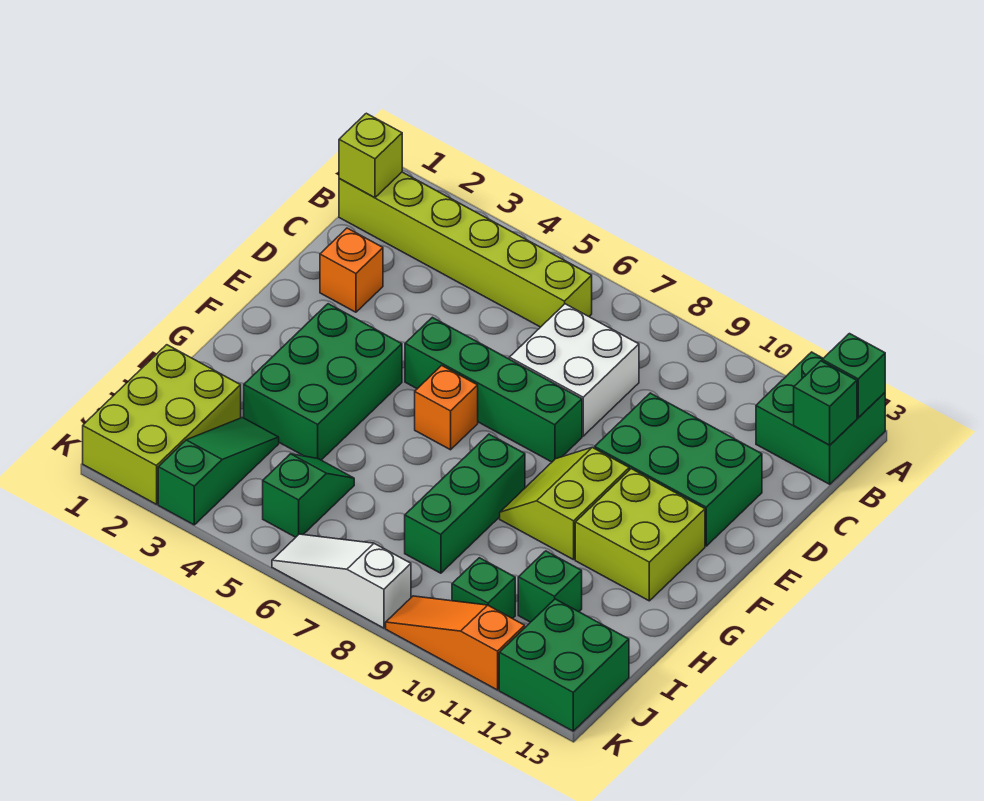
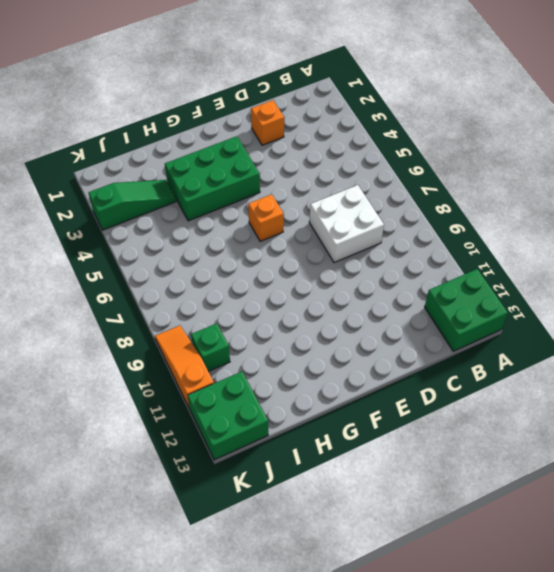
none -> lime brick B1:B6 level 1
none -> green brick D10:E12 level 1
none -> green brick E5:E8 level 1

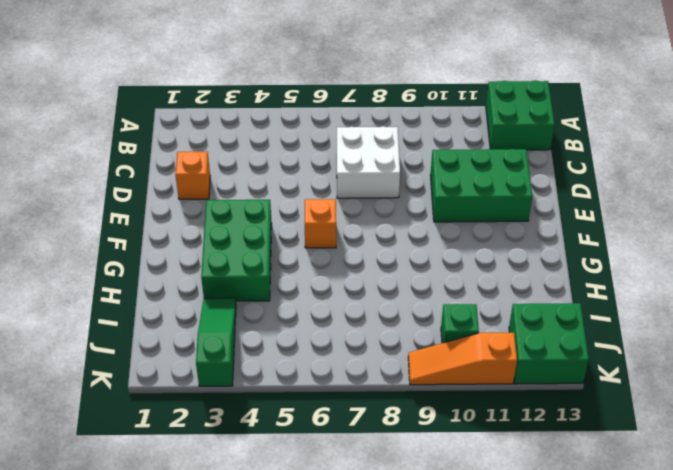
none -> lime brick B1:B6 level 1
none -> green brick E5:E8 level 1
none -> lime slope F9:G10 level 1 top 10

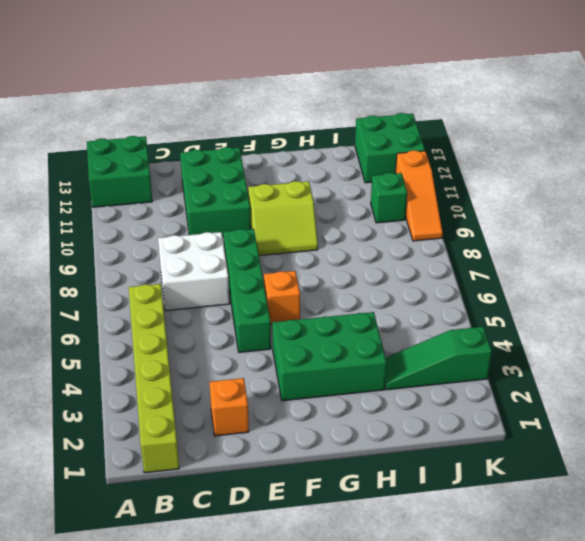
none -> lime brick F11:G12 level 1
none -> green brick G8:I8 level 1
none -> lime brick I1:K2 level 1

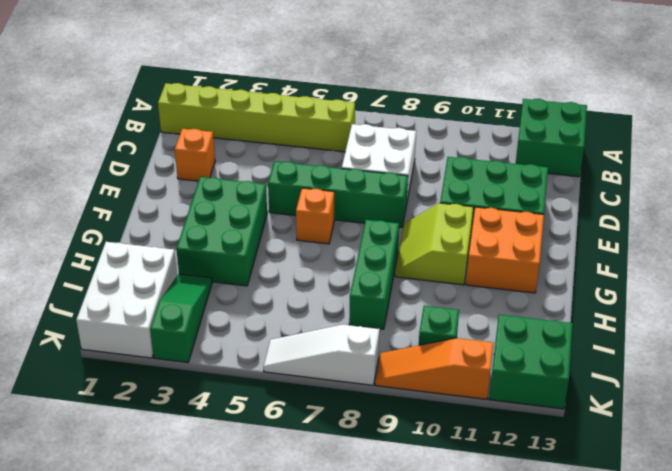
orange brick F11:G12 level 1 -> lime brick F11:G12 level 1
white brick I1:K2 level 1 -> lime brick I1:K2 level 1
none -> green slope I5:J5 level 1 top J
none -> green brick I11 level 1
none -> green brick A13 level 2

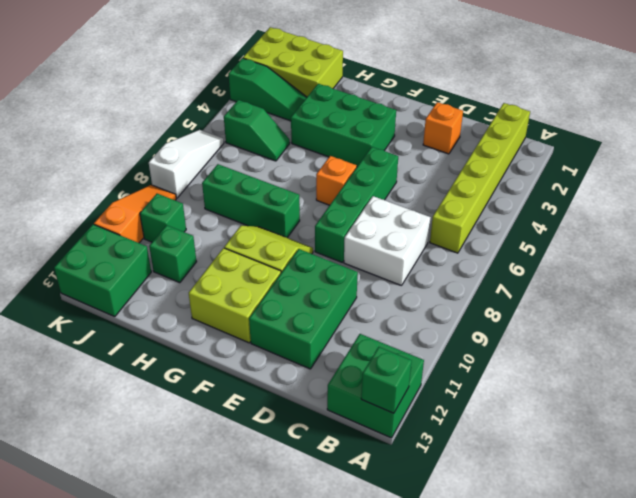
none -> lime brick B1 level 2
none -> green brick B13 level 2

